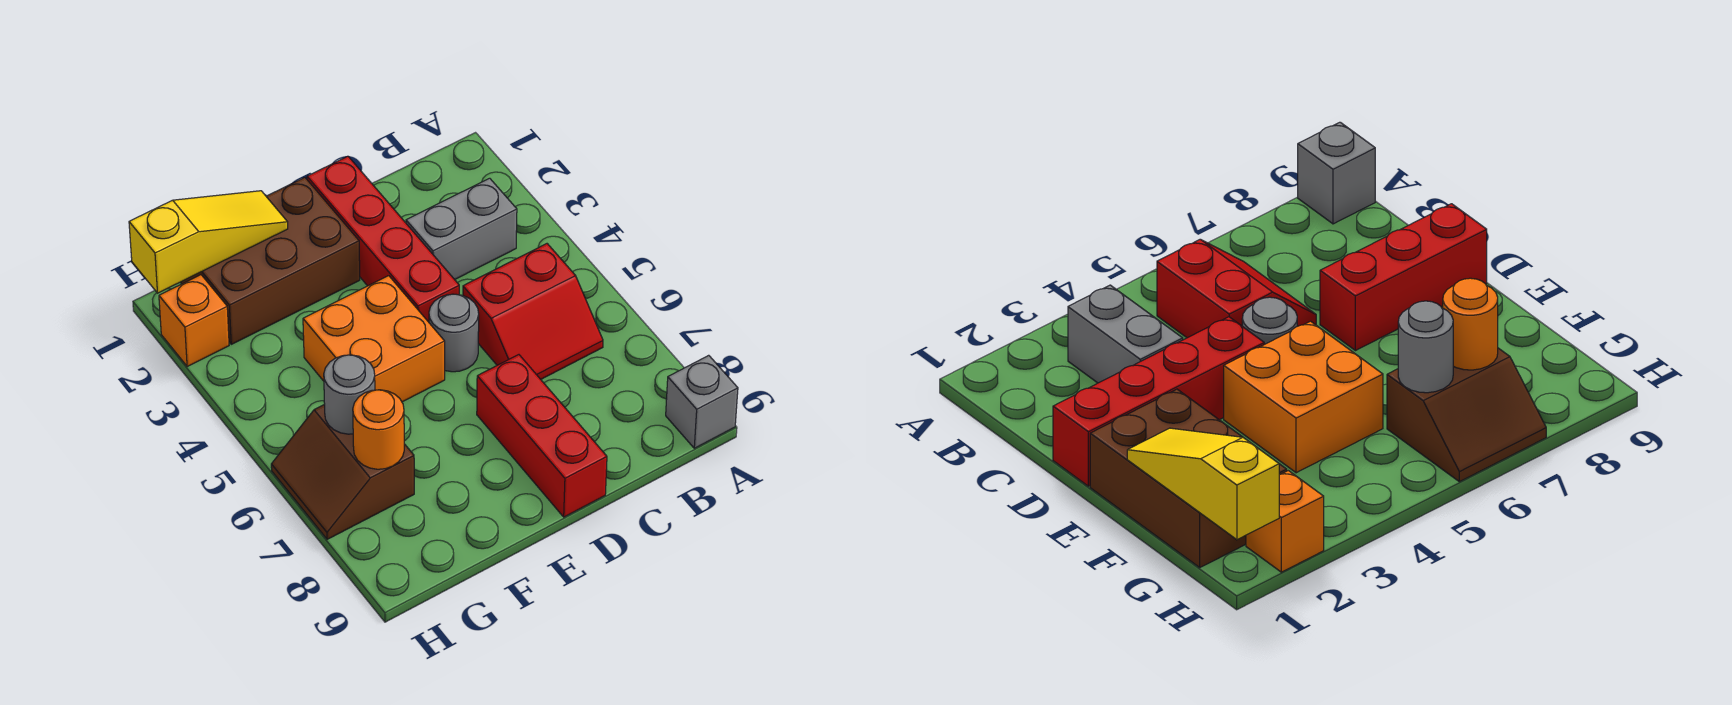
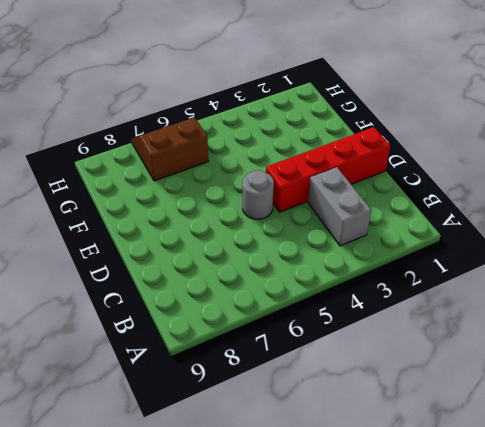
none -> grey brick A9 level 1
none -> red slope B5:C6 level 1 top 5
none -> red brick D7:D9 level 1

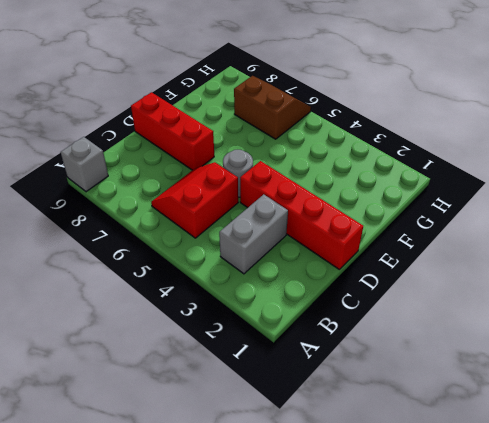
none -> brown brick E1:G2 level 1
none -> orange brick E4:F5 level 1
none -> orange brick H2 level 1

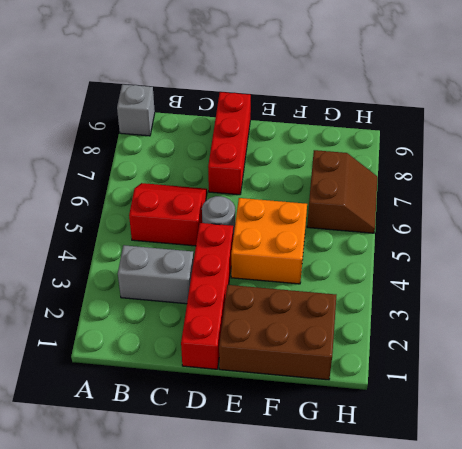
none -> orange brick H2 level 1
none -> yellow slope F1:H1 level 2 top H
none -> grey round brick G6 level 2

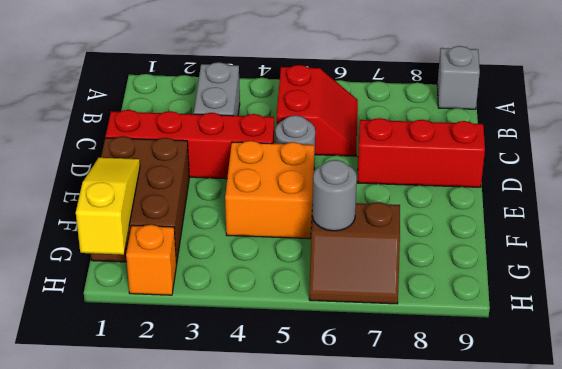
none -> orange round brick G7 level 2

